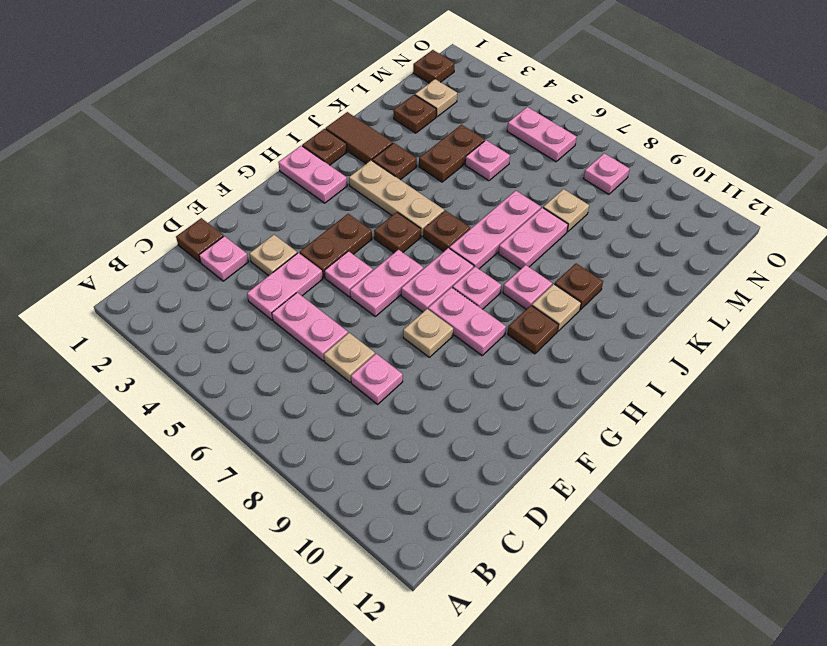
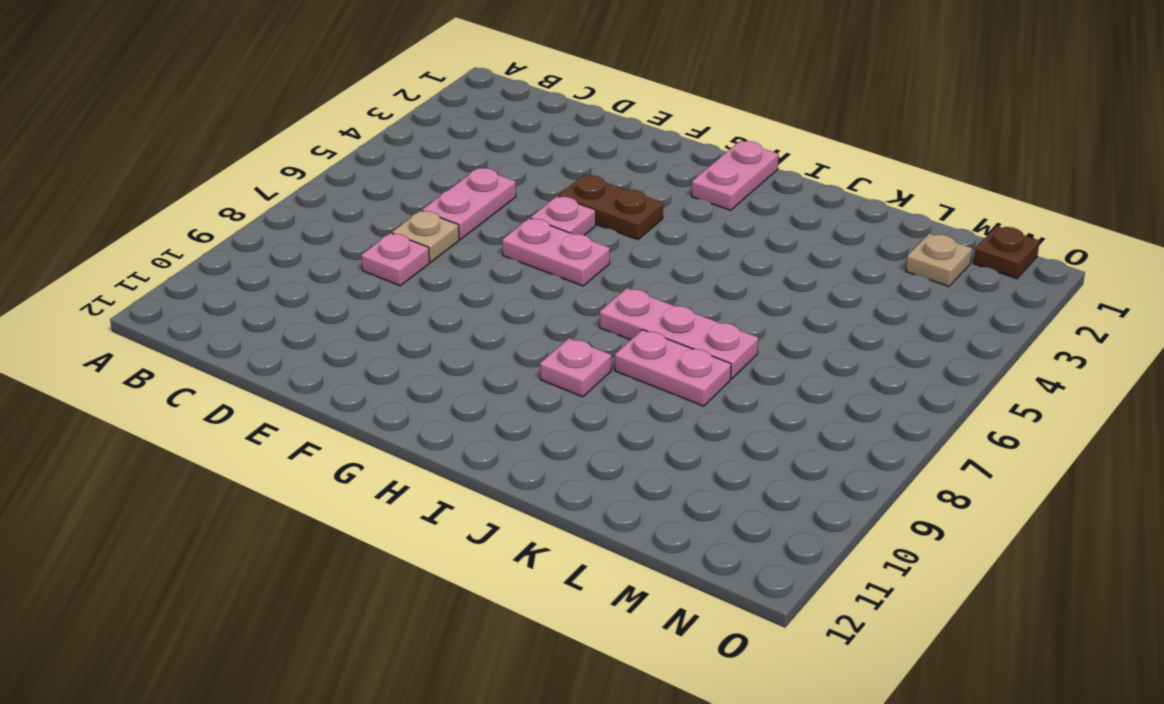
none -> brown plate D1 level 1
none -> pink plate D2 level 1
none -> pink plate D4:E4 level 1
none -> tan plate E3 level 1

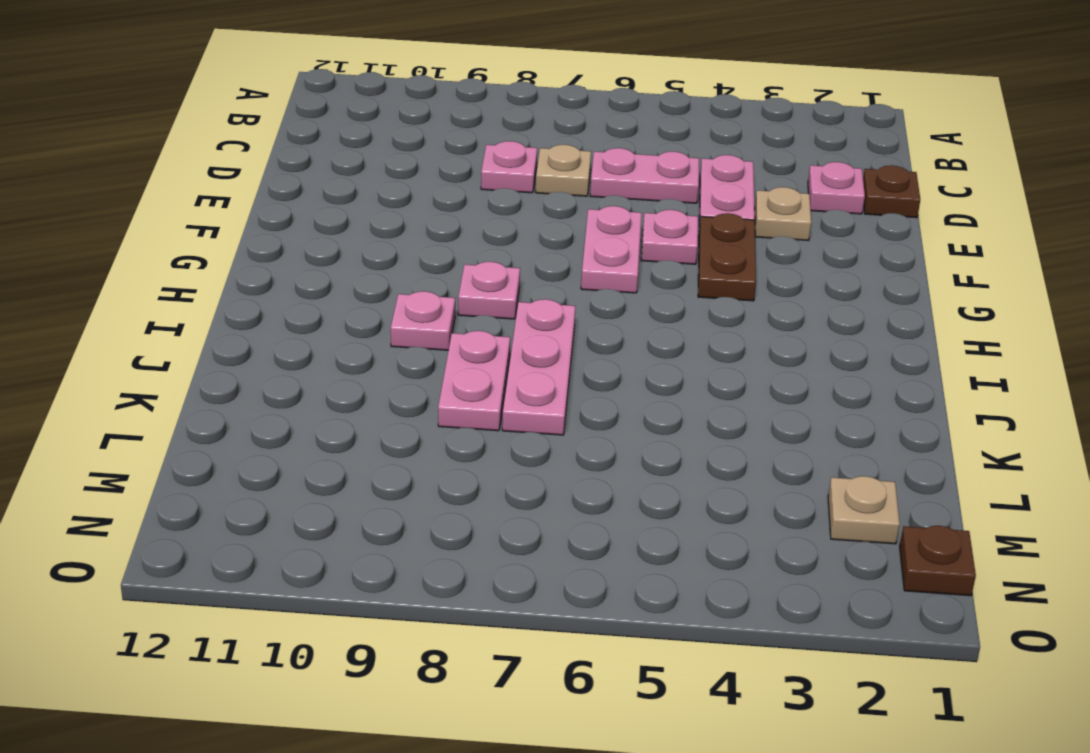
none -> tan plate F8 level 1
none -> pink plate G7:H7 level 1
none -> pink plate G8:G9 level 1
none -> pink plate H1:H2 level 1

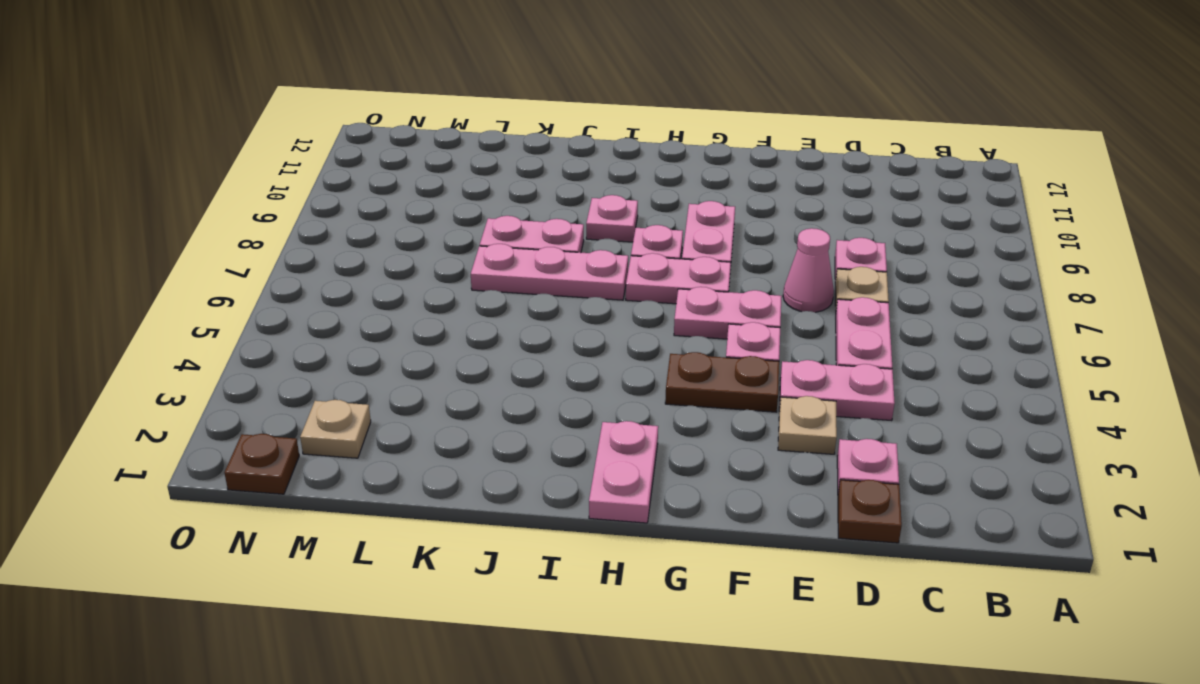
pink cone E7 level 1 -> none
none -> tan plate F8 level 1
none -> brown plate H5 level 1
none -> brown plate H10 level 1
none -> brown plate I1 level 1

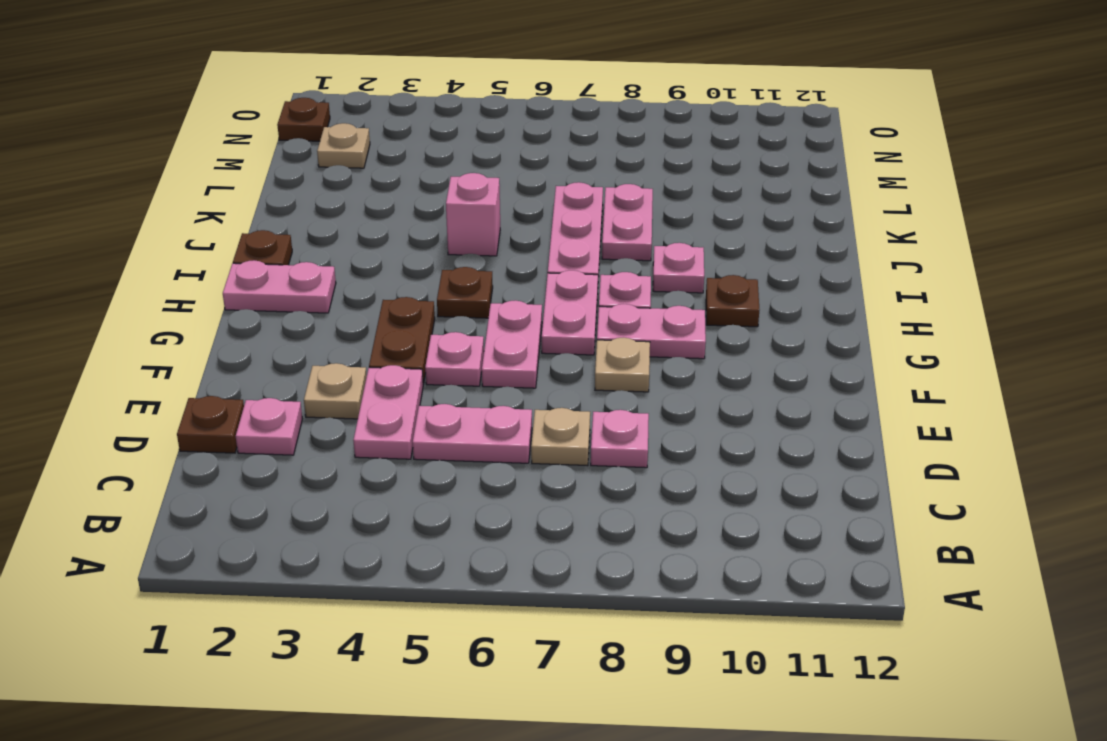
pink brick J5 level 1 -> none
none -> tan plate I3:I5 level 1
none -> brown plate I6 level 1
none -> tan plate I10 level 1
none -> brown tile J1:J2 level 1

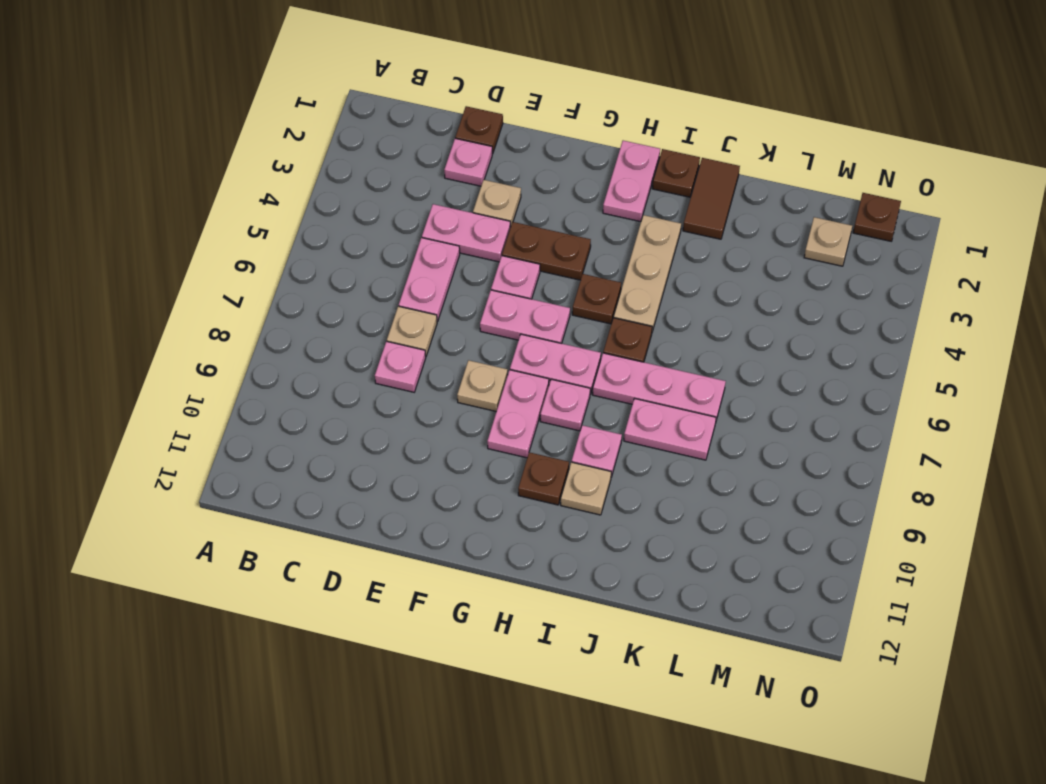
none -> brown plate J3 level 1
none -> brown plate J10 level 1
none -> brown plate K4:L4 level 1
none -> brown plate L2 level 1

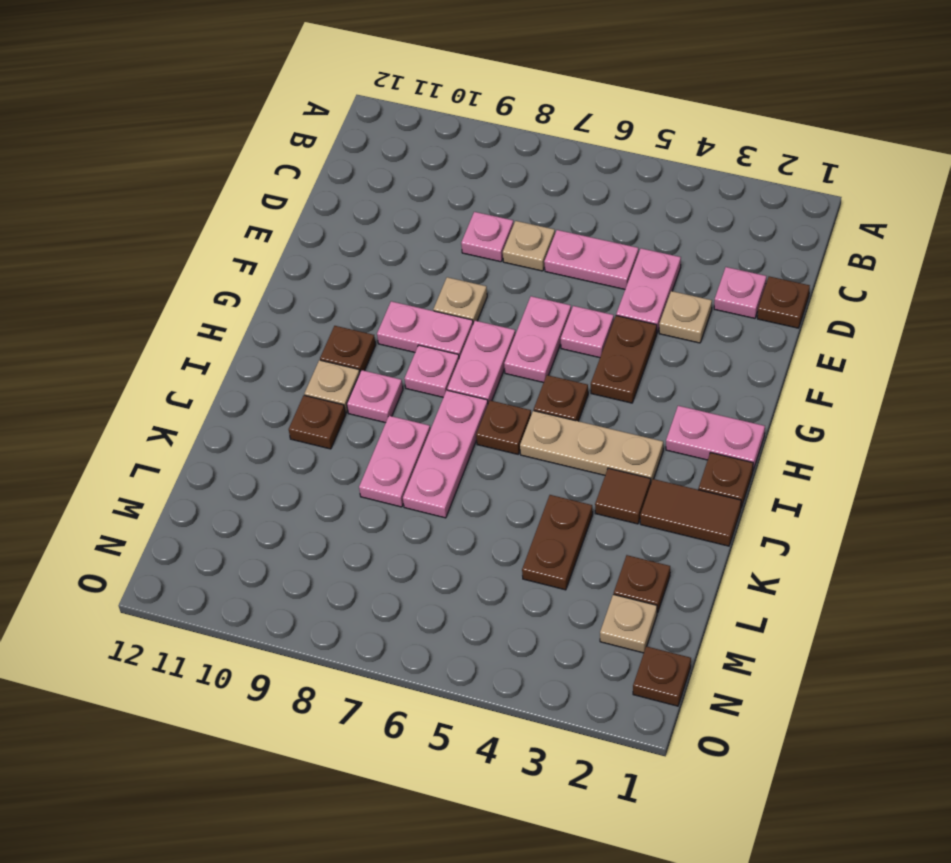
brown tile J3 level 1 -> brown plate J3 level 1
none -> pink plate L5 level 1
none -> tan plate L8 level 1
none -> pink plate N5:N6 level 1
none -> pink plate N8 level 1

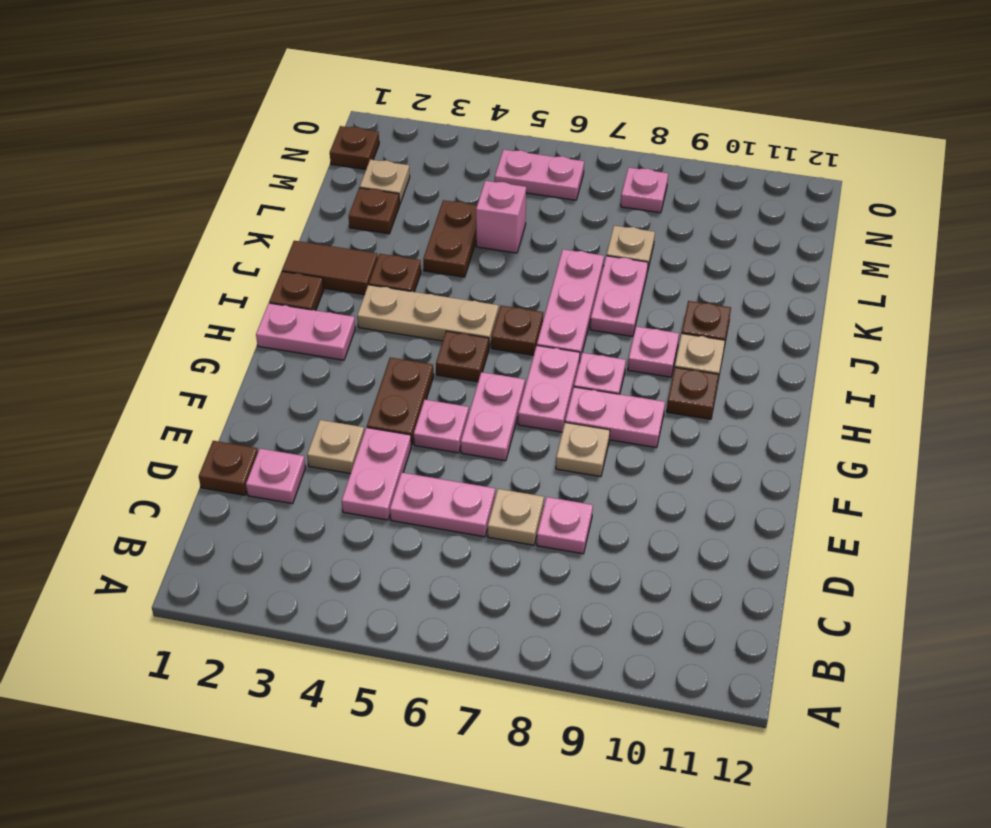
pink brick L5 level 1 -> pink plate L5 level 1

